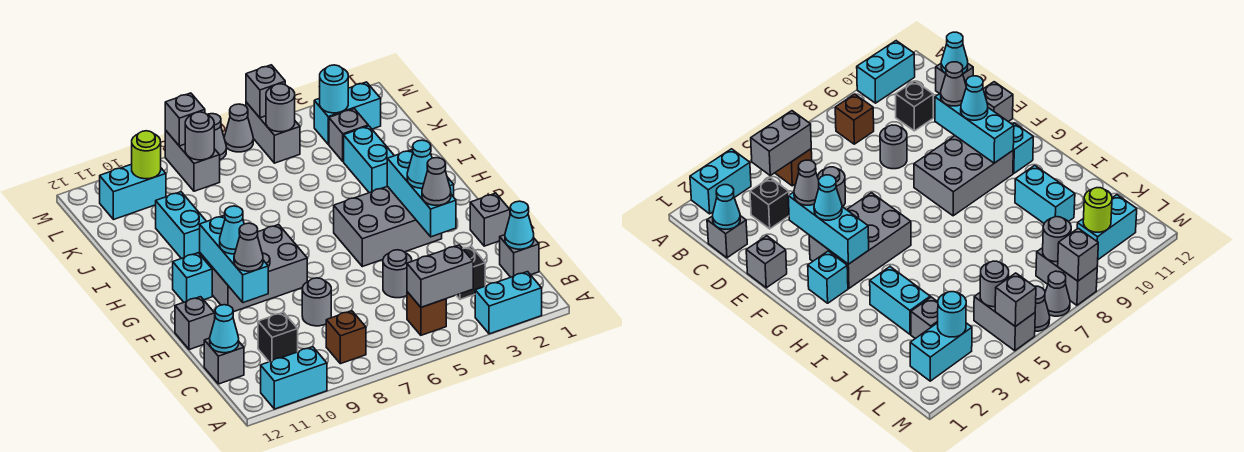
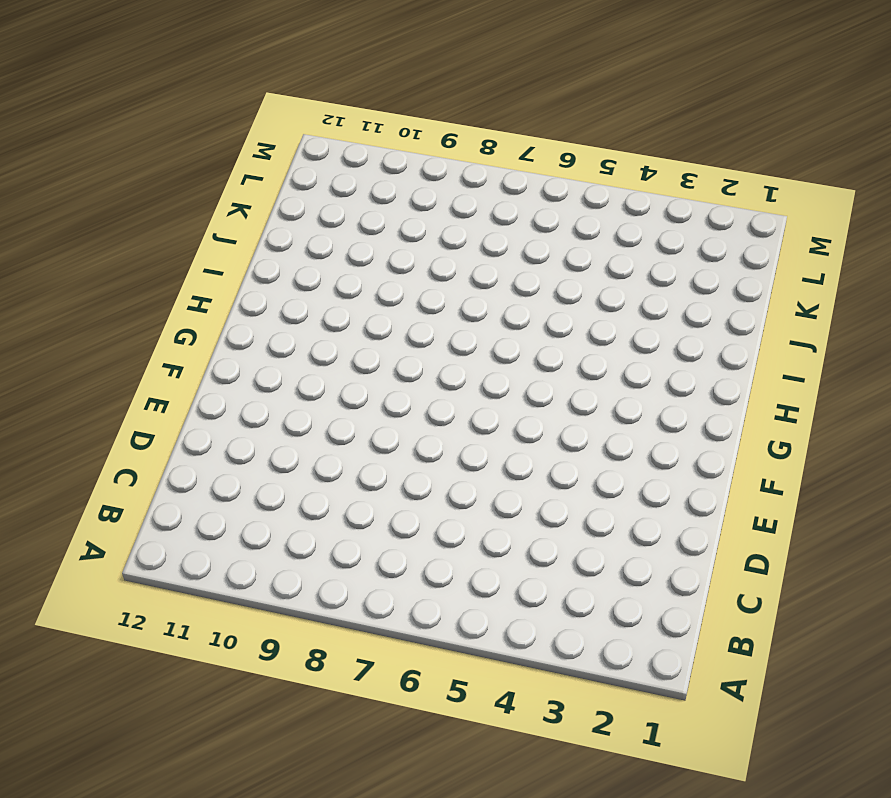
none -> cyan brick A2:A3 level 1
none -> cyan brick A10:A11 level 1
none -> brown brick B5 level 1
none -> brown brick B8 level 1

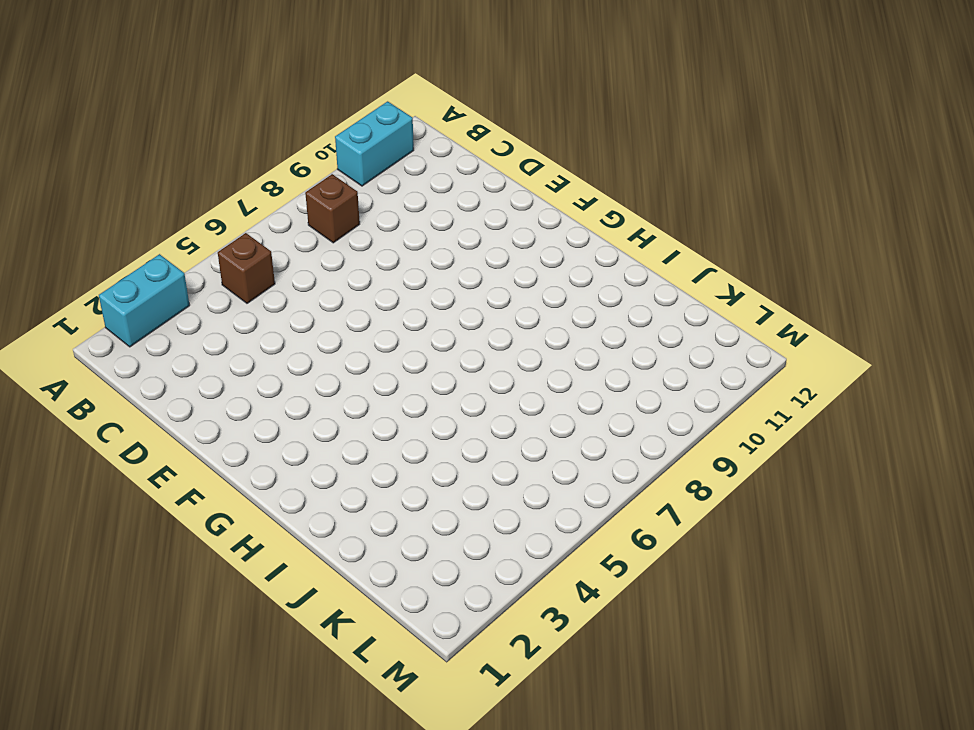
none -> grey brick C1 level 1
none -> black brick C3 level 1
none -> black brick C10 level 1
none -> grey brick C12 level 1

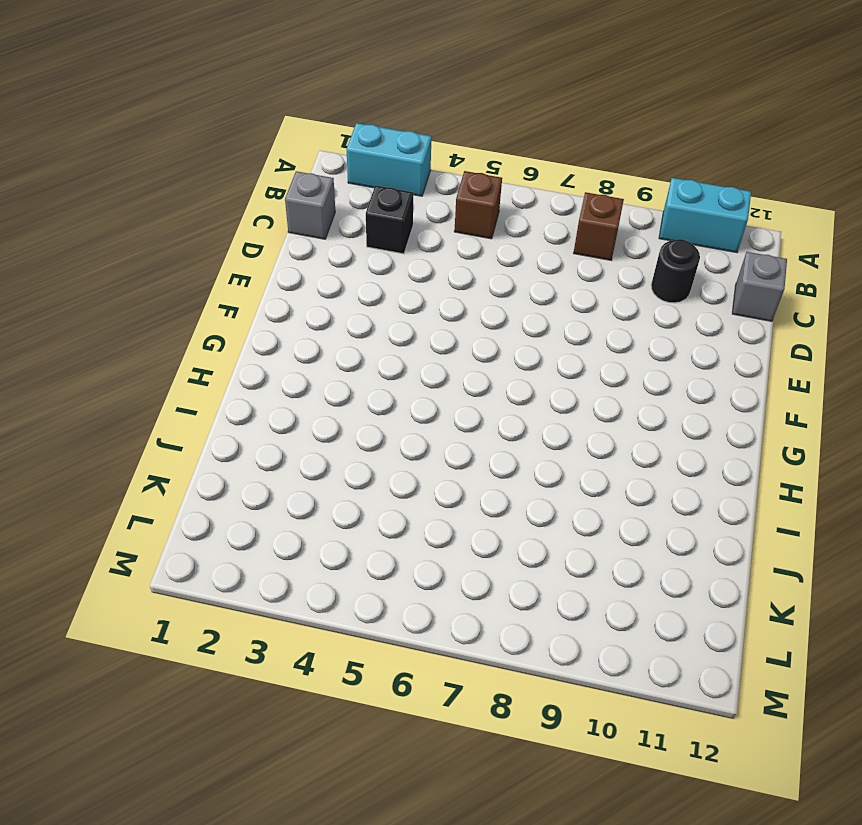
black round brick C10 level 1 -> black brick C10 level 1
none -> grey round brick D5 level 1
none -> grey round brick D8 level 1
none -> grey brick E1 level 1
none -> grey brick E12 level 1

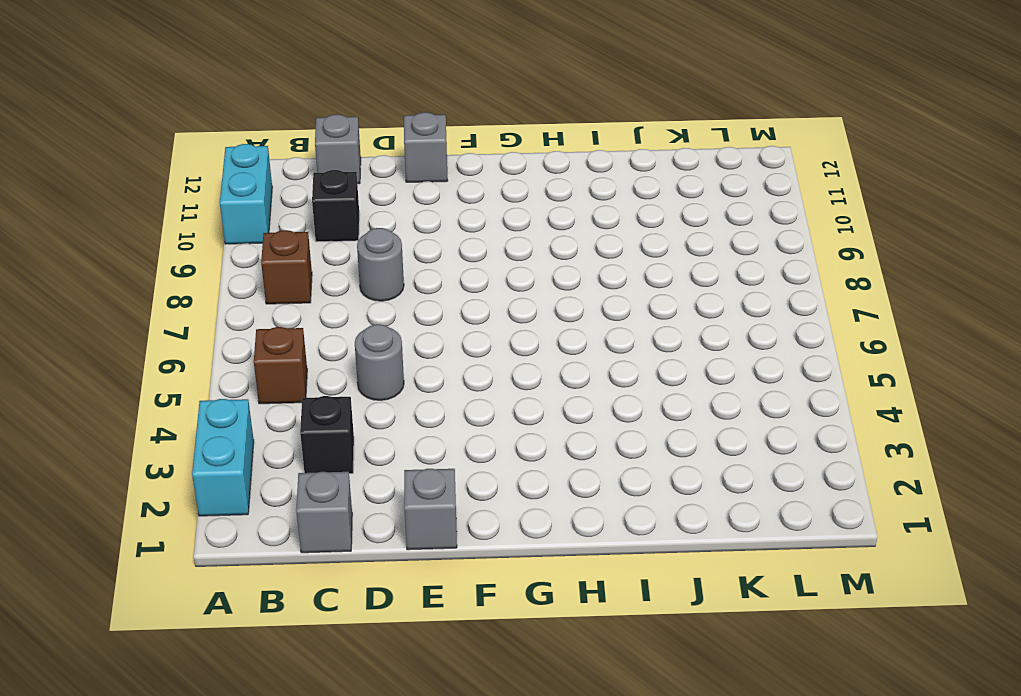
none -> grey brick F3:G5 level 1
none -> grey brick F8:G10 level 1
none -> cyan brick G2 level 1
none -> cyan brick G11 level 1

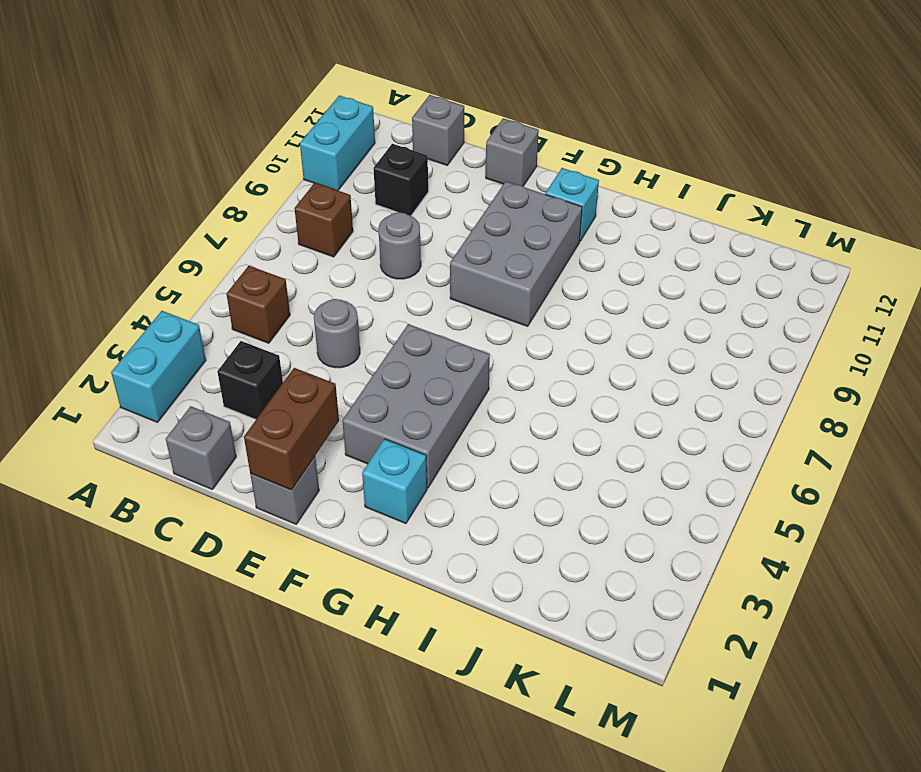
brown brick E1:E2 level 2 -> none
none -> cyan brick I3:J3 level 1
none -> cyan brick I10:J10 level 1
none -> grey brick K3 level 1
none -> cyan brick L2:L3 level 1

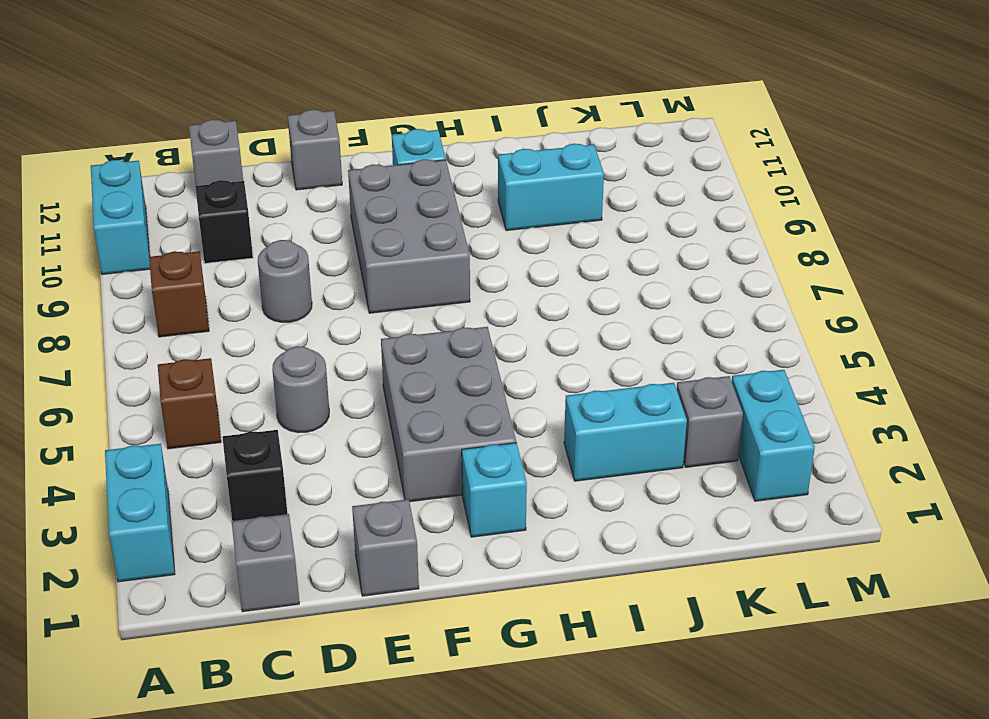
none -> grey brick L5:M5 level 1
none -> grey brick L8:M8 level 1
none -> cyan brick L10:L11 level 1
none -> grey cone M6 level 1

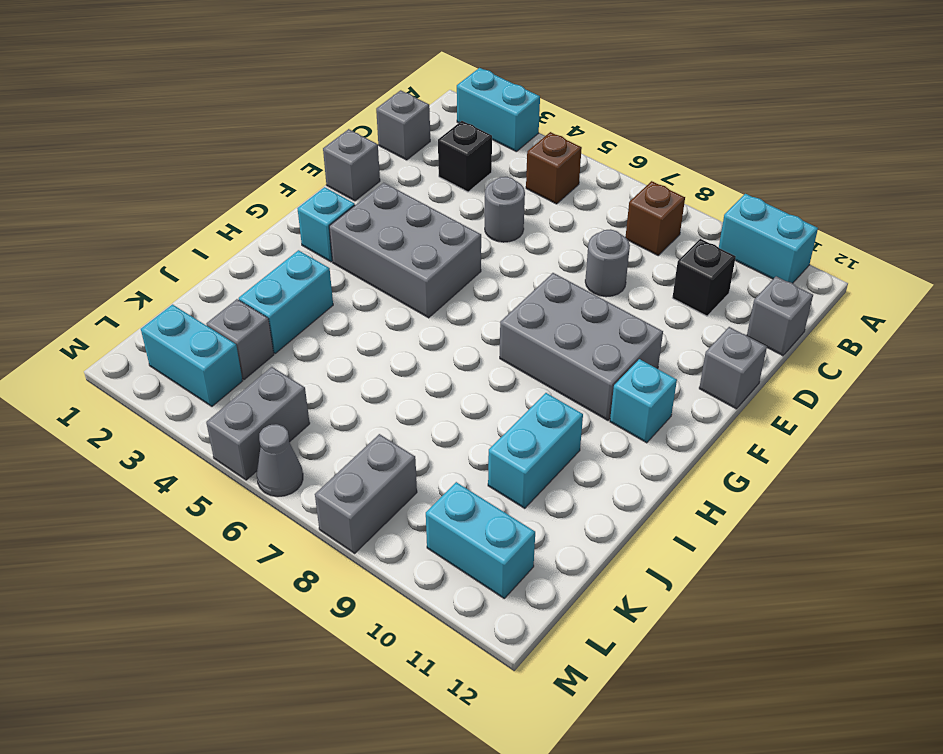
none -> grey cone M7 level 1
none -> grey brick B4:B5 level 2
none -> cyan cone C1 level 2
none -> cyan cone C12 level 2

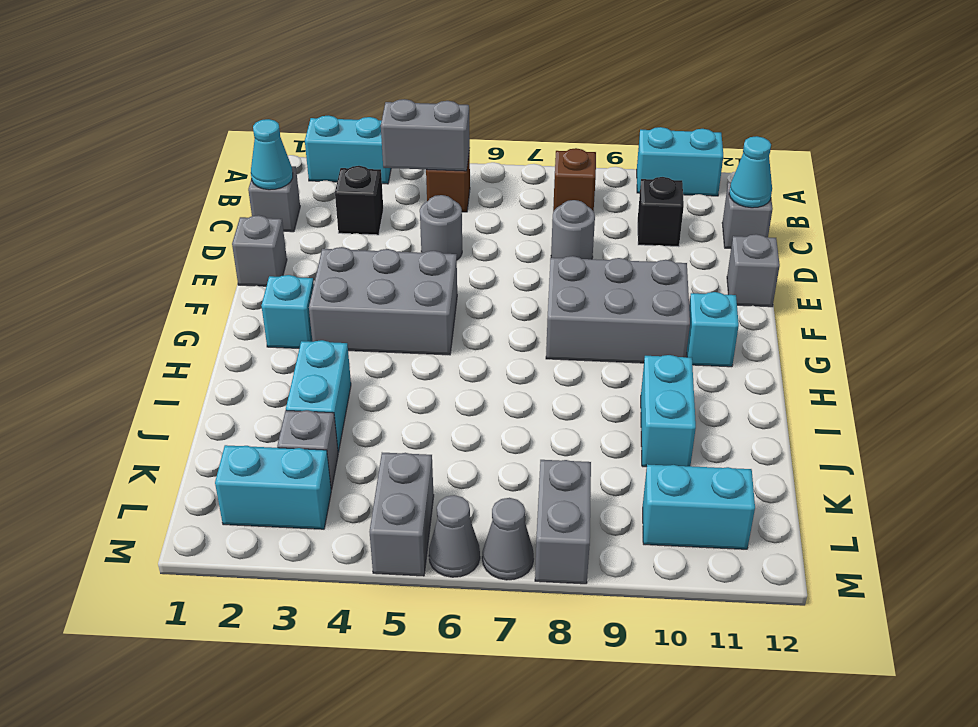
none -> cyan brick E3:G3 level 2
none -> cyan brick E10:G10 level 2
none -> cyan round brick L3 level 2
none -> grey round brick L5 level 2

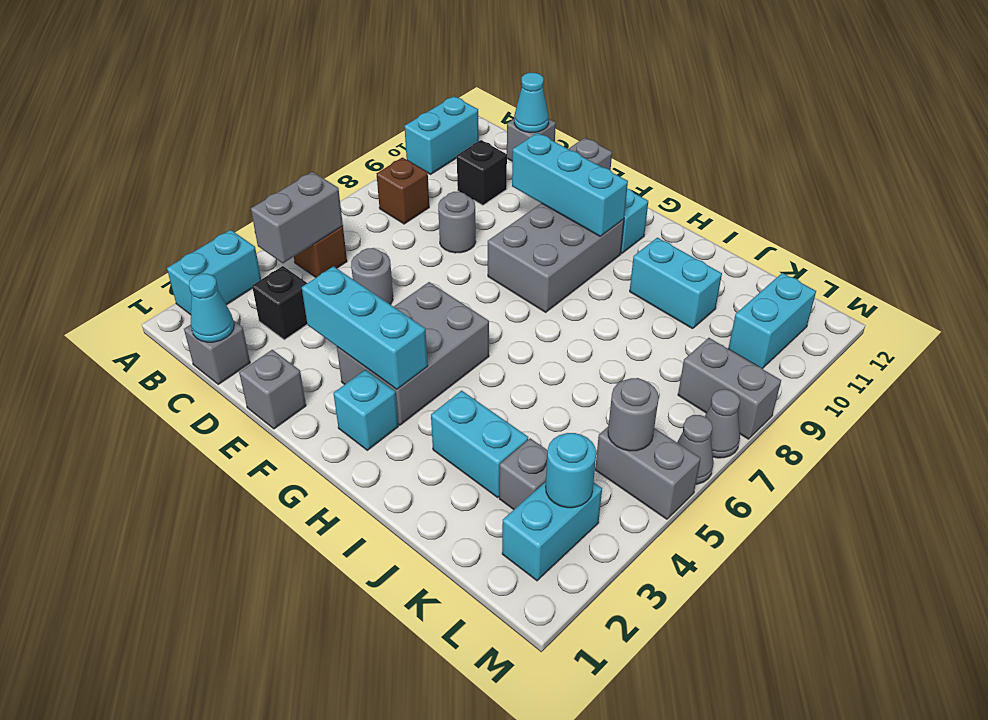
none -> grey round brick L8 level 2
none -> lime round brick L10 level 2
none -> grey brick M5 level 2
none -> grey brick M8 level 2

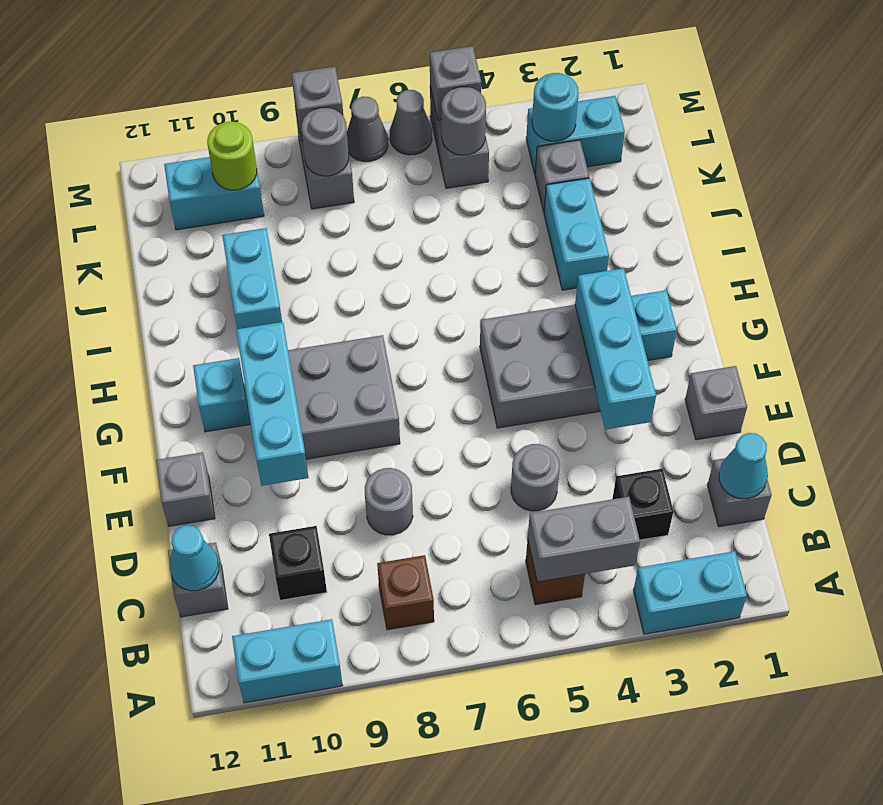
none -> grey cone E3 level 3
none -> grey cone E10 level 3
none -> cyan cone F3 level 3
none -> cyan cone F10 level 3

